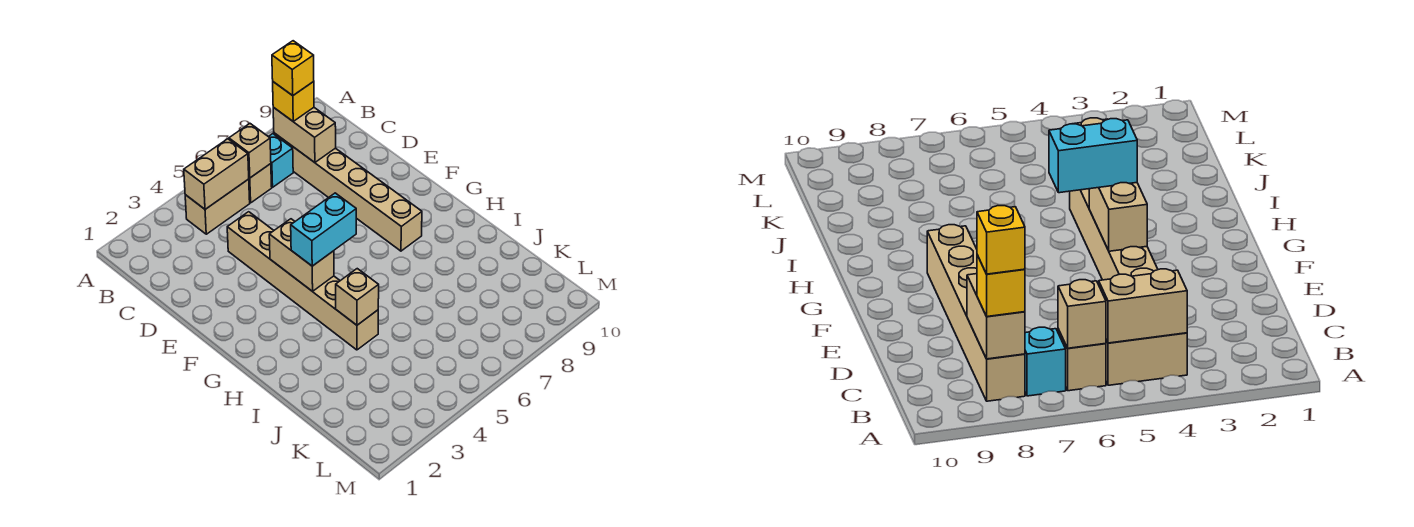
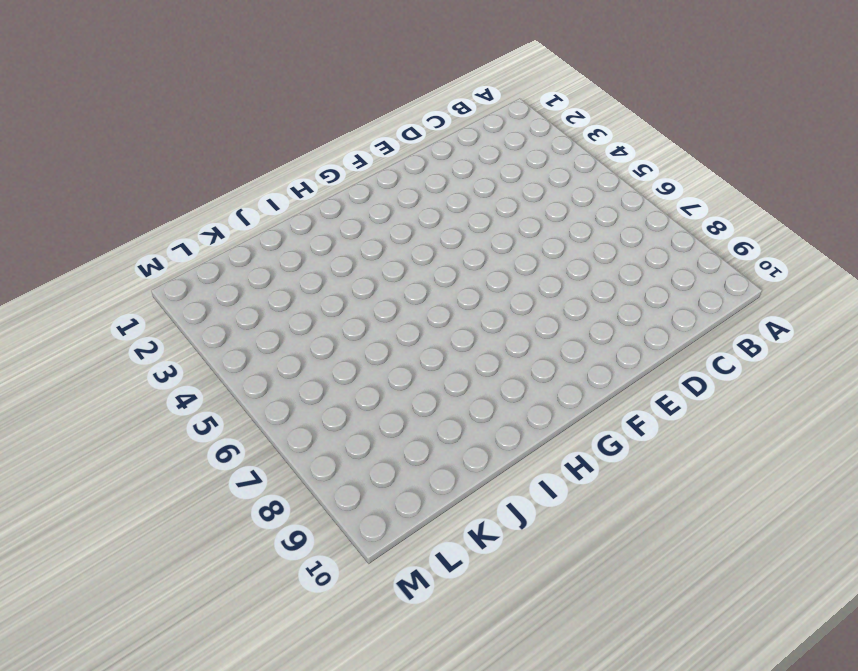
none -> tan brick B4:B5 level 1
none -> tan brick B6 level 1
none -> cyan brick B7 level 1

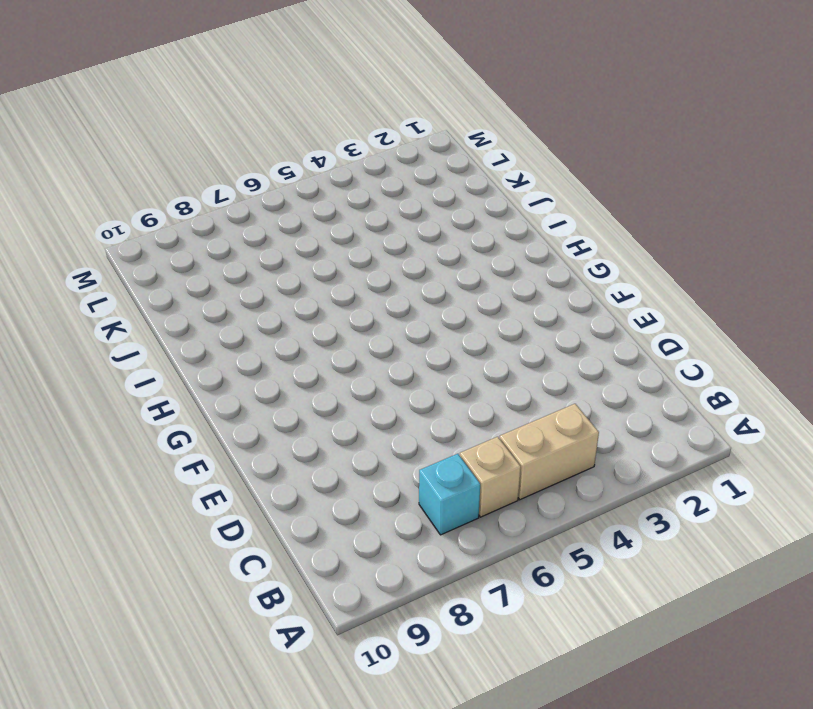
none -> tan brick B8:G8 level 1
none -> tan brick D4:I4 level 1
none -> tan brick B4:B5 level 2

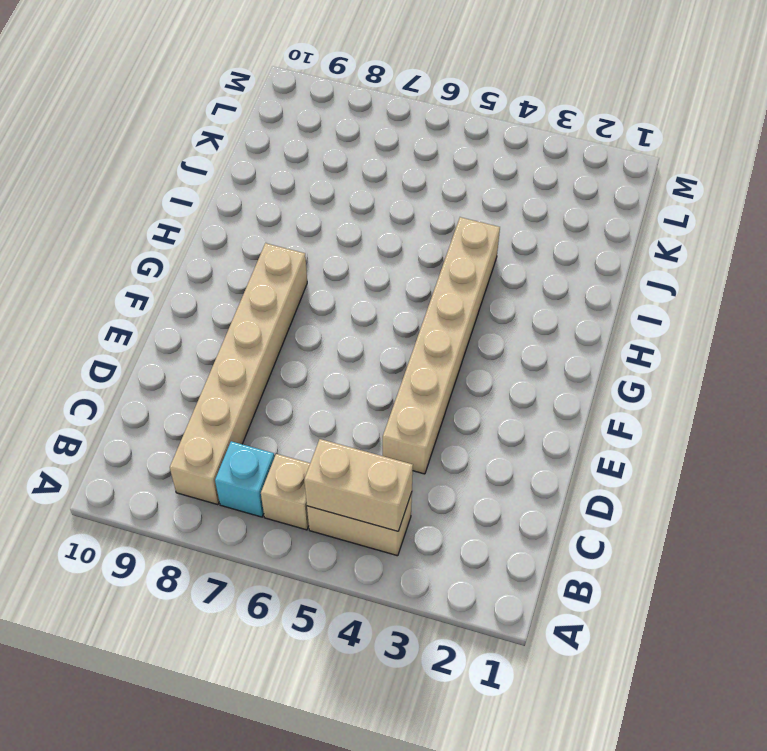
none -> tan brick B6 level 2
none -> tan brick B8:C8 level 2
none -> tan brick F4:G4 level 2

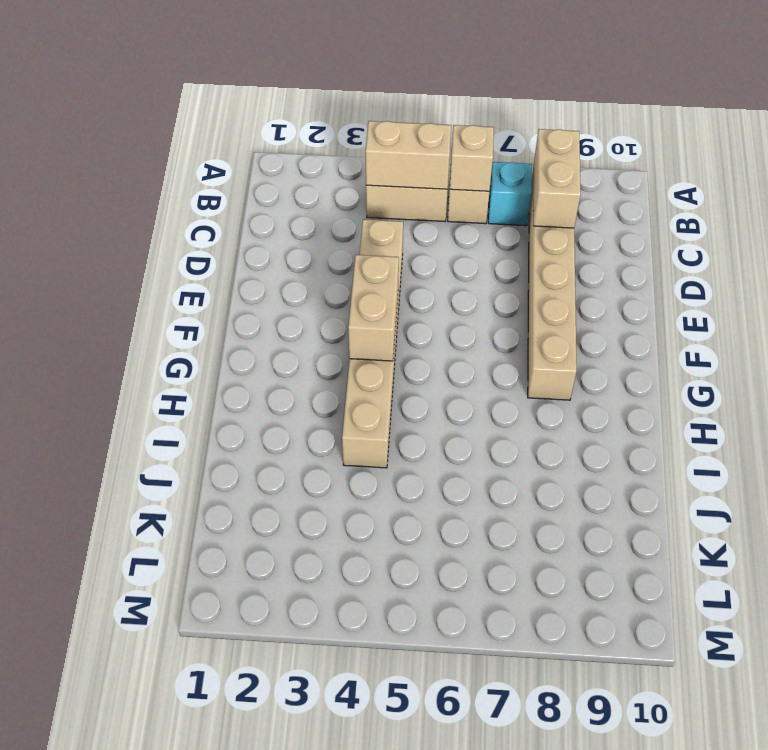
none -> tan brick I4 level 2
none -> yellow brick B8 level 3
none -> cyan brick G4:G5 level 3

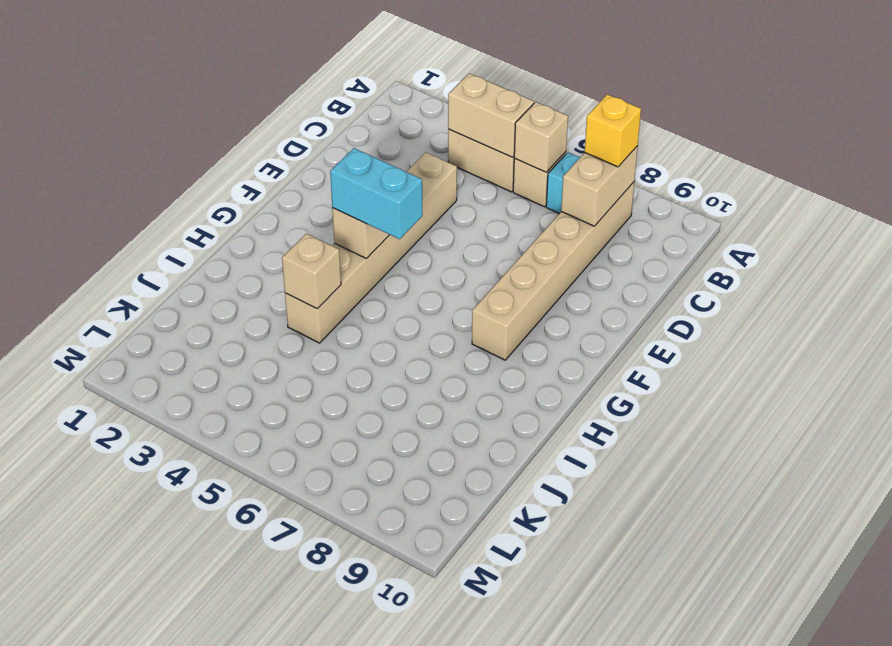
none -> yellow brick B8 level 4

